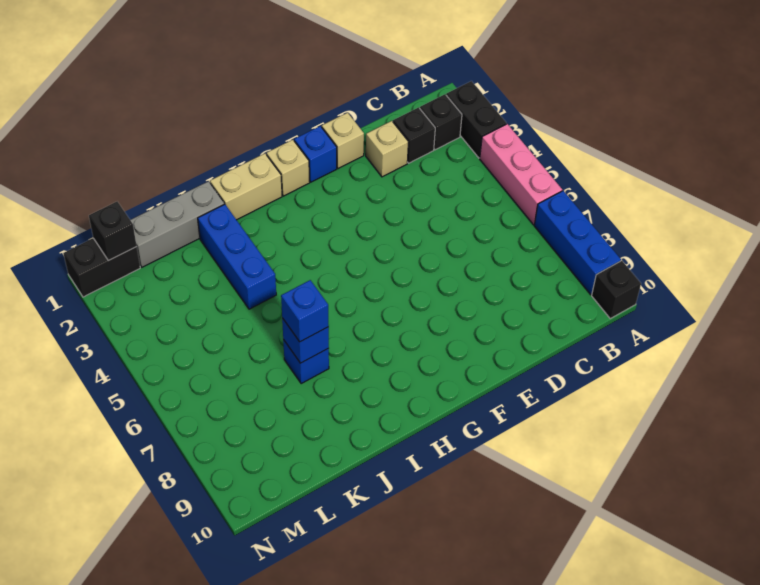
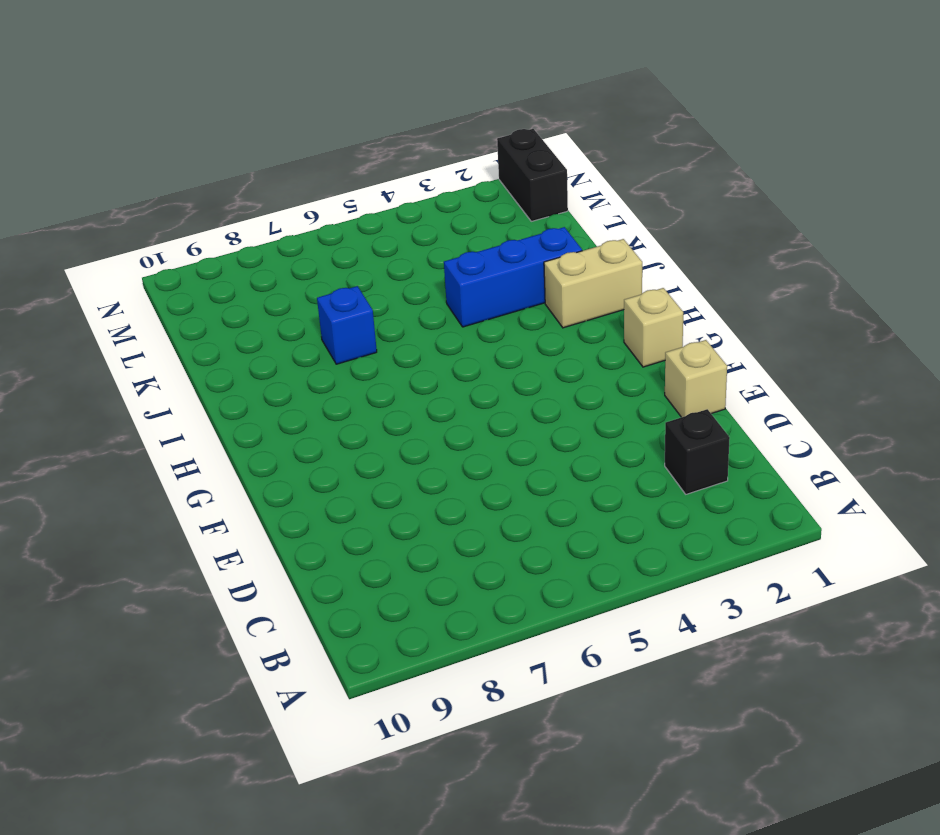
tan brick I1:I2 level 1 -> tan brick H1:I1 level 1
none -> black brick A2:A3 level 1
none -> pink brick A4:A6 level 1
none -> blue brick A7:A9 level 1

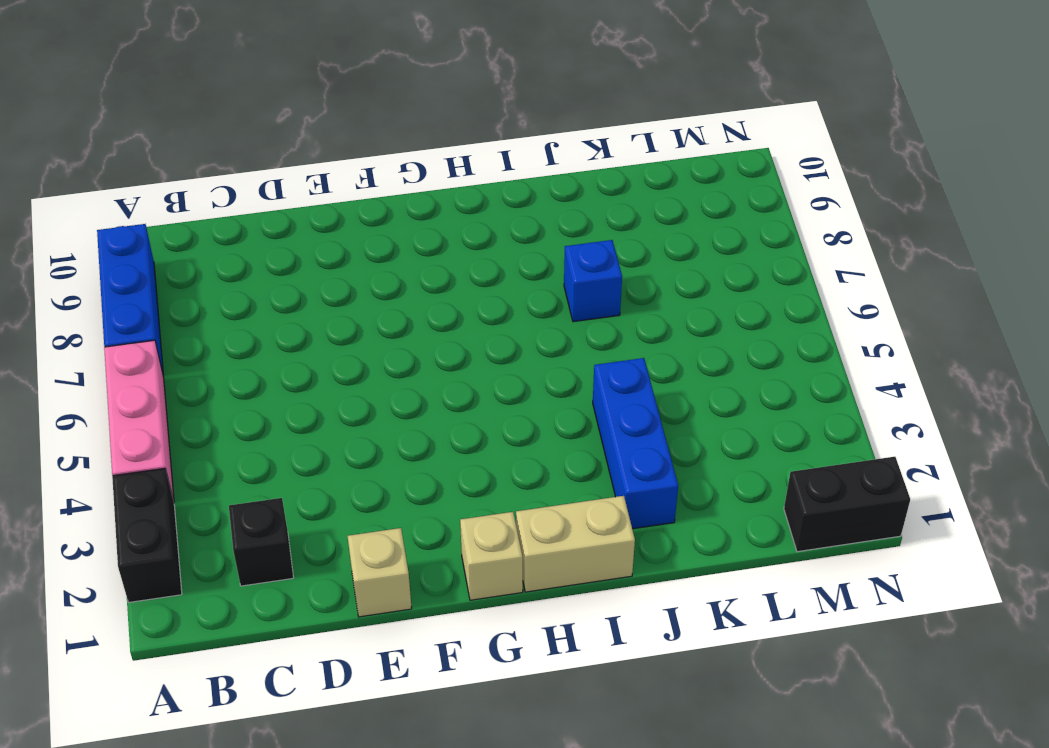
none -> black brick A10 level 1
none -> black brick B2 level 1
none -> tan brick D2 level 1

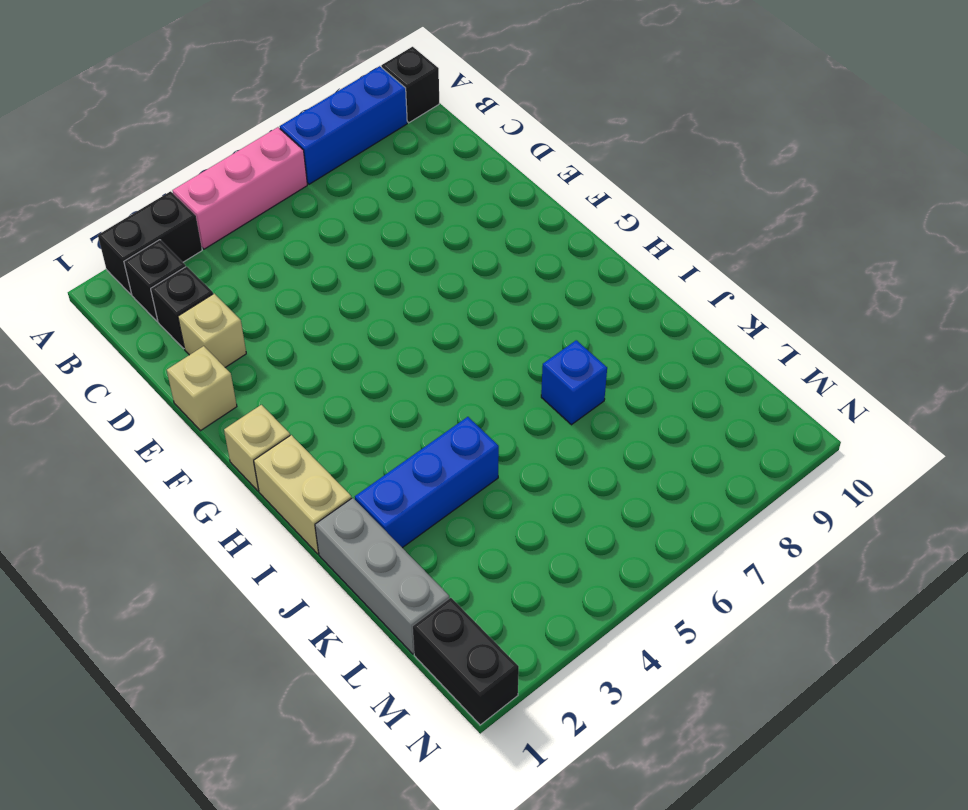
none -> blue brick F1 level 1
none -> blue brick J7 level 2
none -> black brick M1 level 2

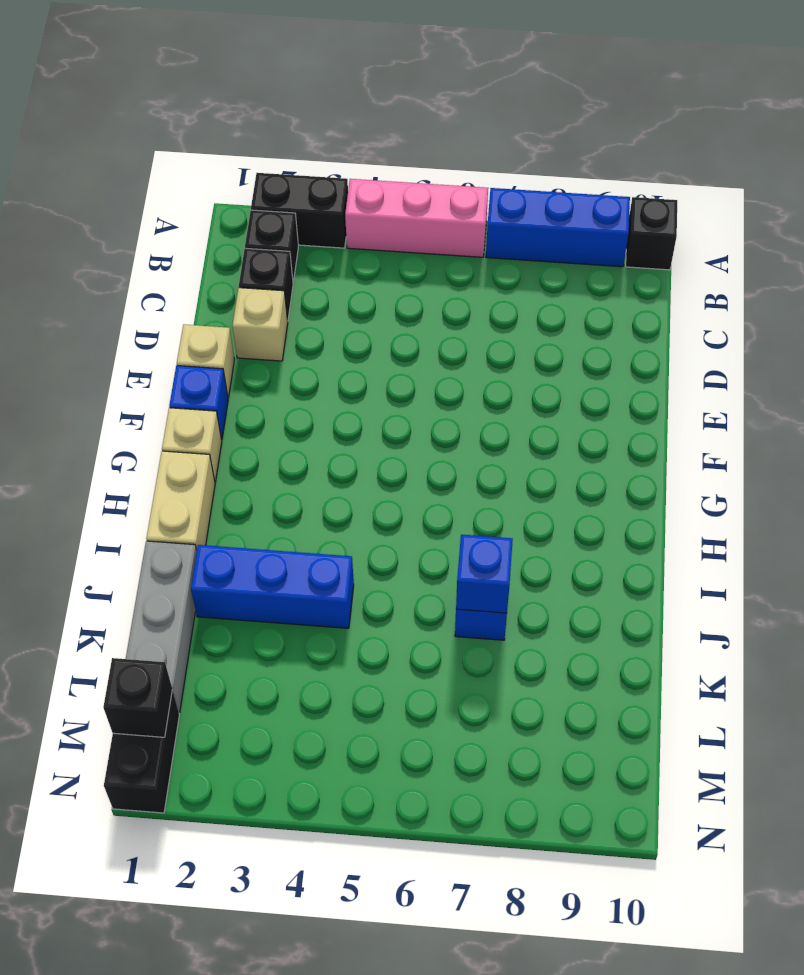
none -> blue brick J7 level 3

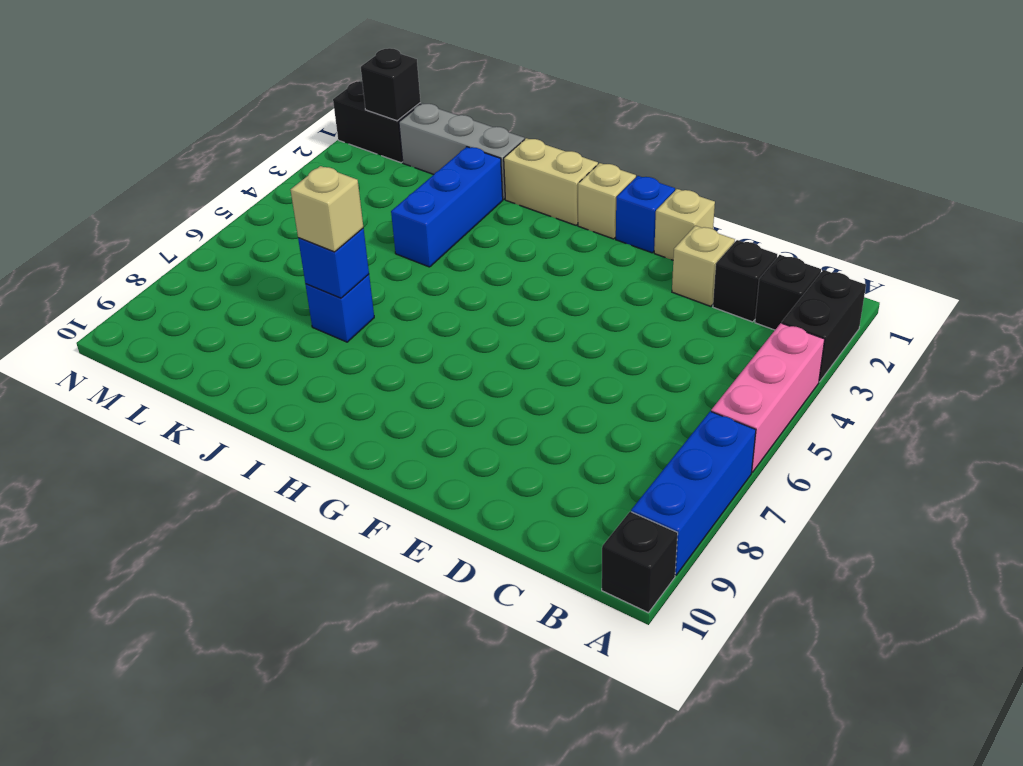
tan brick J7 level 3 -> blue brick J7 level 3

